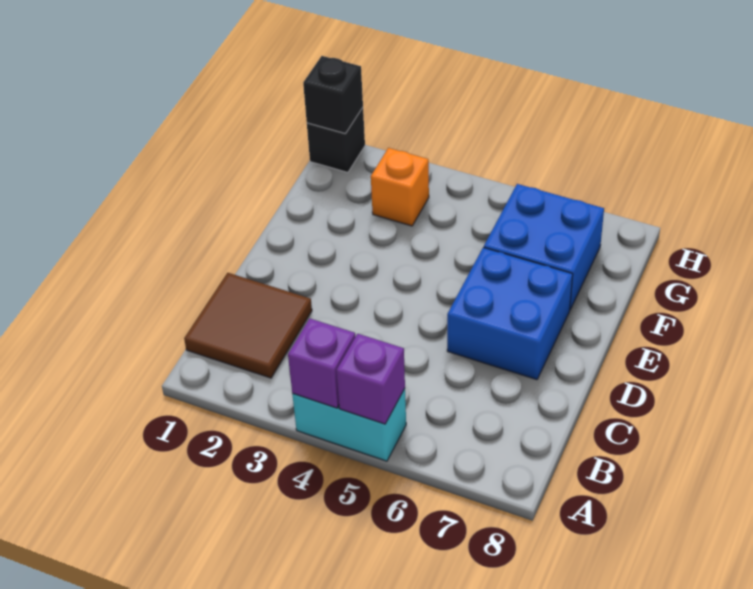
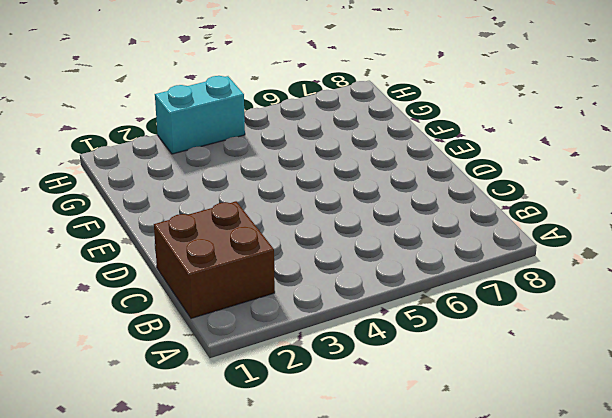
brown brick B1:C2 level 1 -> brown tile B1:C2 level 1
cyan brick H3:H4 level 1 -> cyan brick A4:A5 level 1
none -> blue brick D6:E7 level 1
none -> blue brick F6:G7 level 1

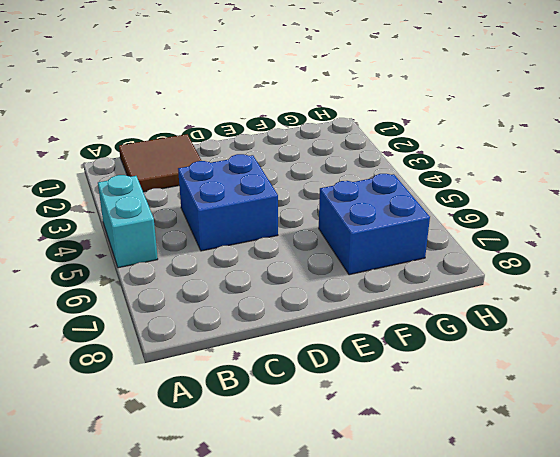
blue brick C4:D5 level 1 -> blue brick D6:E7 level 1
none -> orange brick G3 level 1
none -> black brick H1 level 1

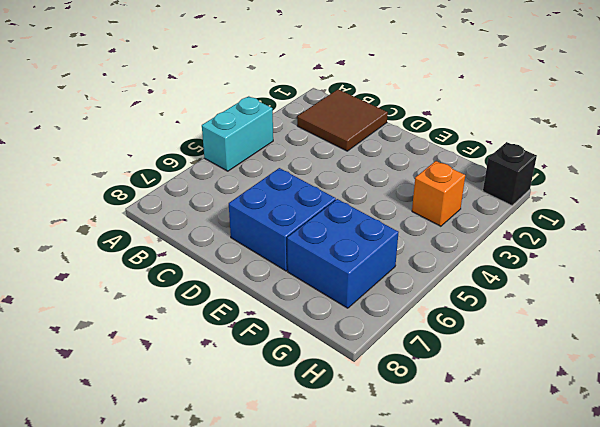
none -> purple brick A4 level 2
none -> purple brick A5 level 2

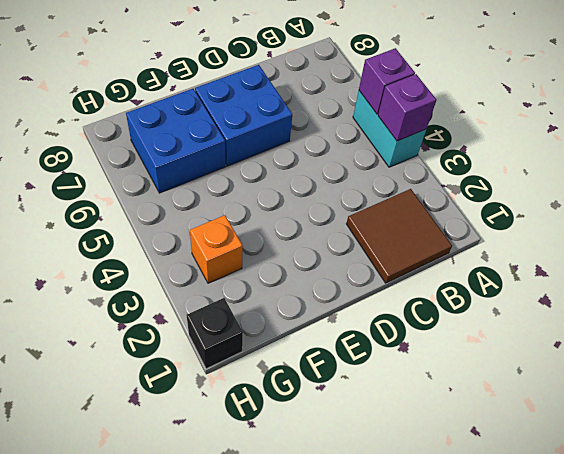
none -> black brick H1 level 2

